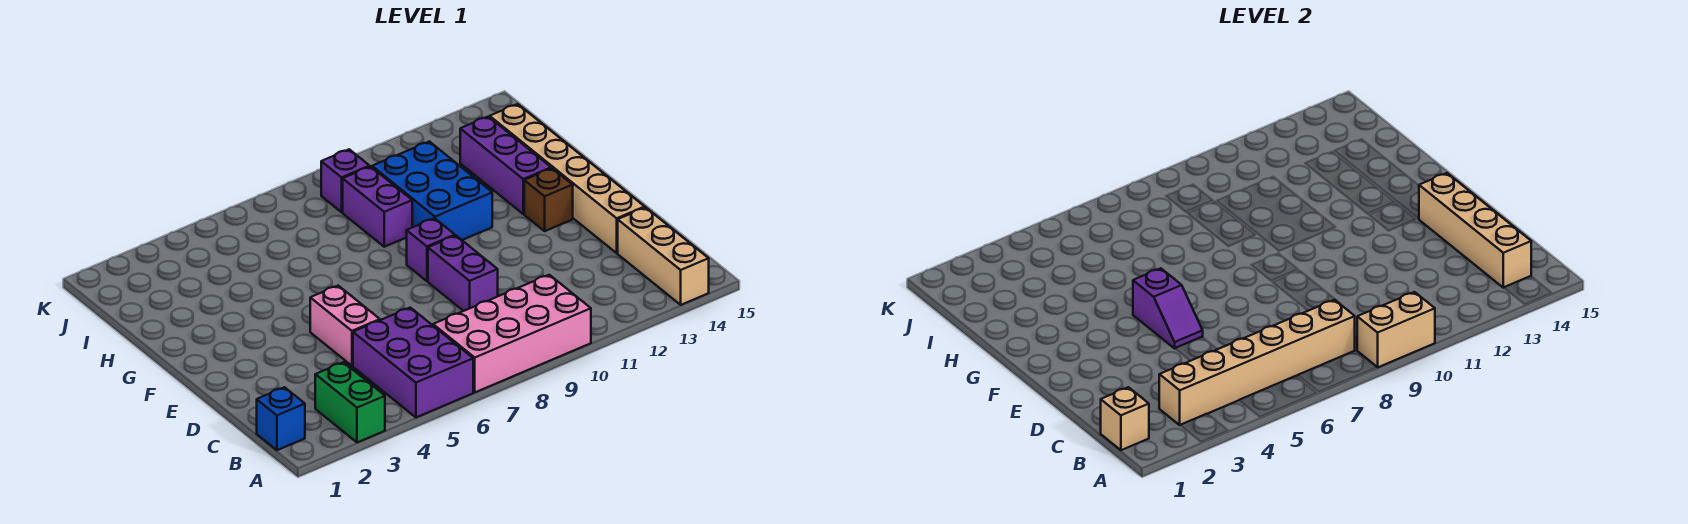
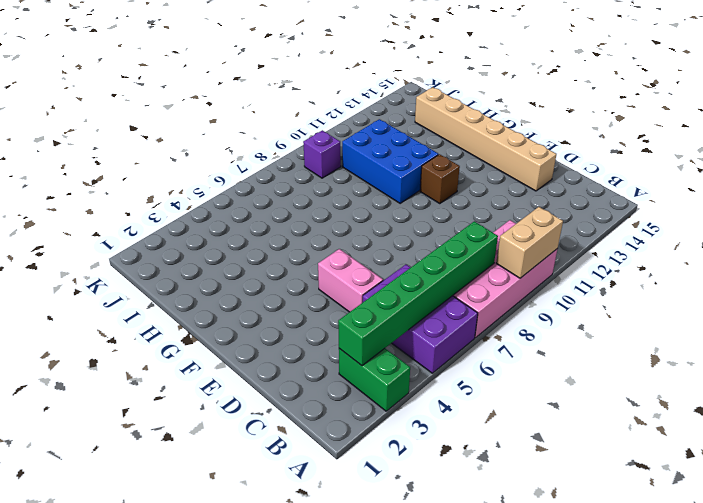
green brick B3:B8 level 2 -> tan brick B3:B8 level 2
brown brick F11 level 1 -> brown brick F13 level 1
none -> tan brick A14:C14 level 1
none -> blue brick B1 level 1
none -> purple brick D9:E9 level 1

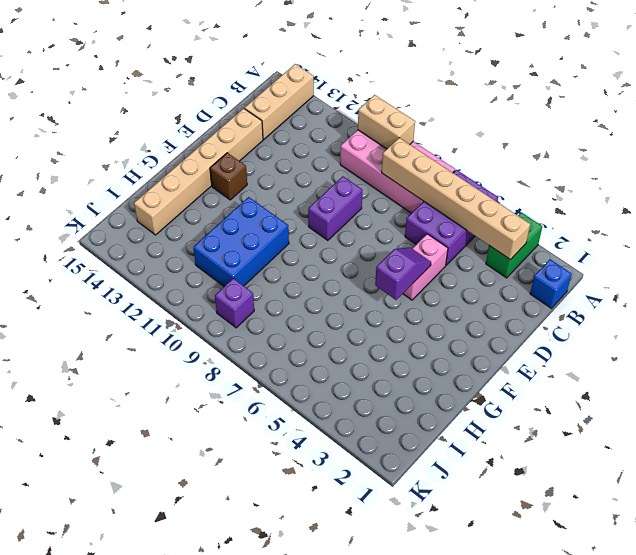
none -> purple brick F9 level 1
none -> purple brick G13:I13 level 1
none -> purple brick H9:I9 level 1

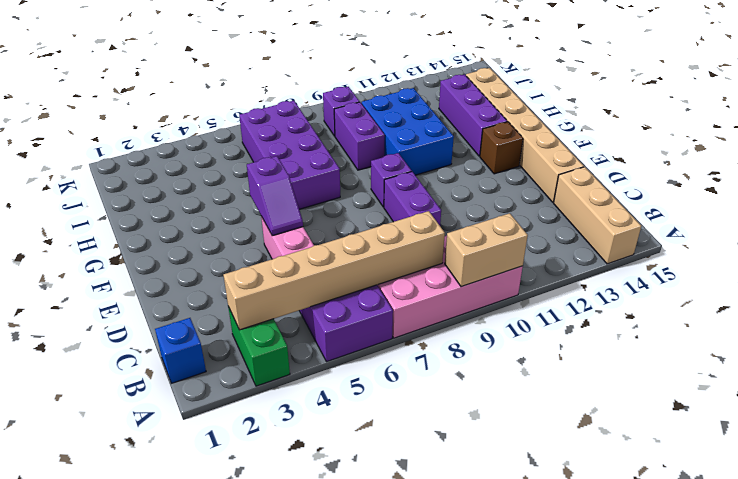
purple brick G6:J7 level 1 -> none
none -> tan brick B1 level 2
none -> tan brick B14:E14 level 2

